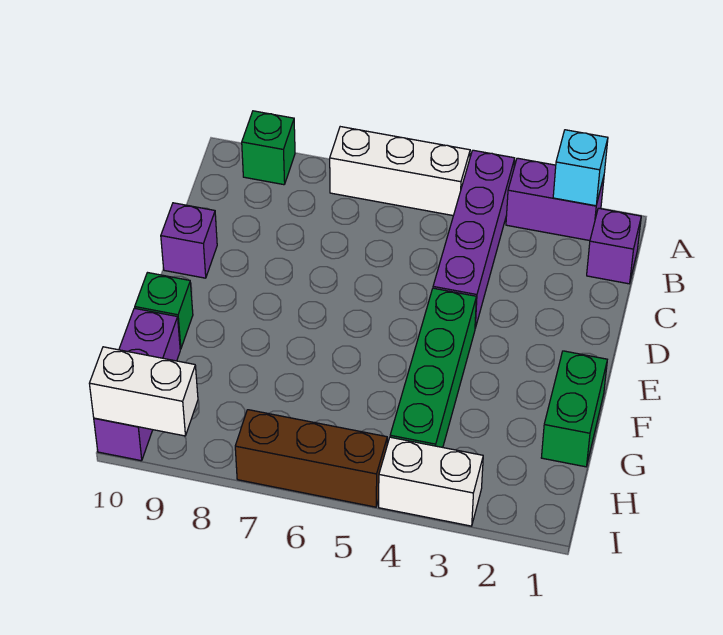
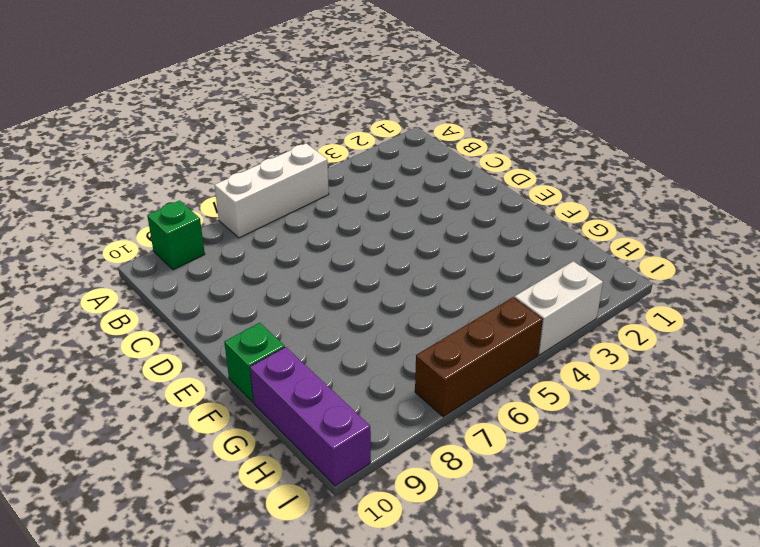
none -> purple brick A2:A3 level 1
none -> purple brick A4:D4 level 1
none -> purple brick B1 level 1

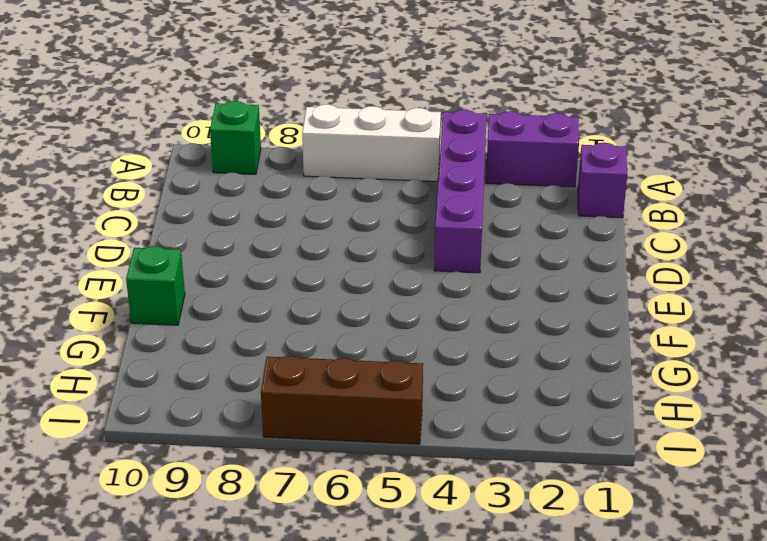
none -> purple brick D10 level 1
none -> green brick E4:H4 level 1
none -> green brick F1:G1 level 1

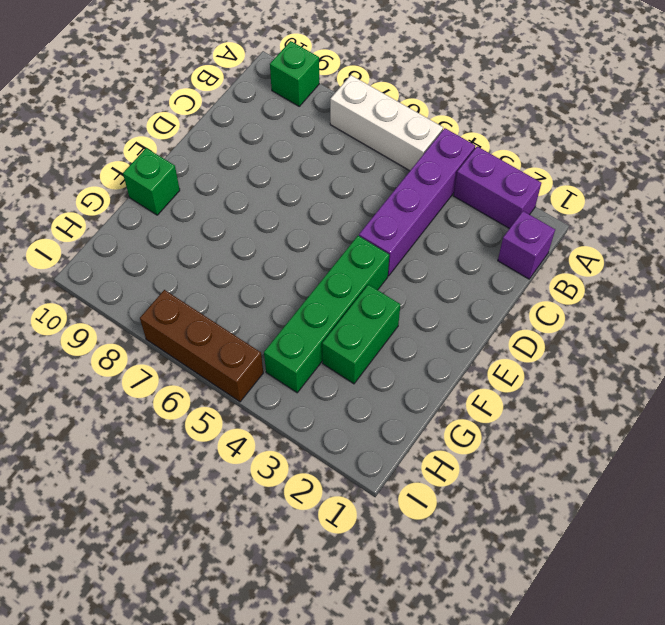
green brick F3:G3 level 1 -> green brick F1:G1 level 1
none -> purple brick D10 level 1
none -> purple brick G10:I10 level 1
none -> white brick I3:I4 level 1

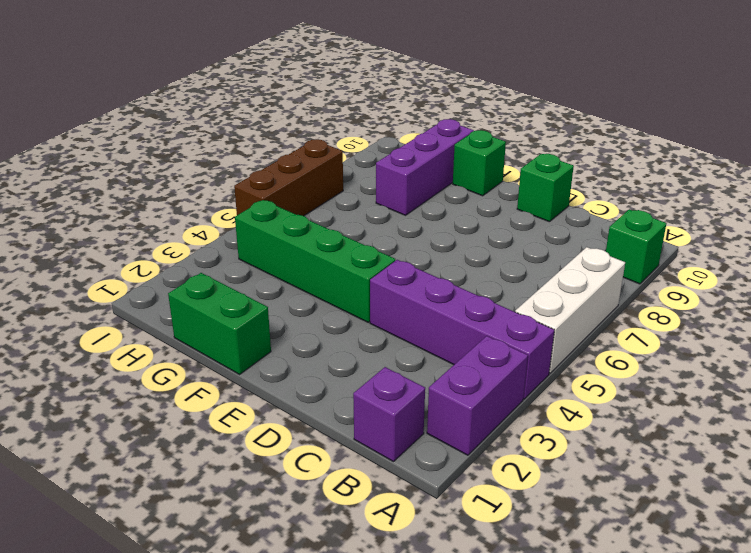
green brick D10 level 1 -> purple brick D10 level 1
purple brick G8:G10 level 1 -> purple brick G10:I10 level 1
none -> white brick I3:I4 level 1
none -> cyan brick A2 level 2
none -> white brick I9:I10 level 2

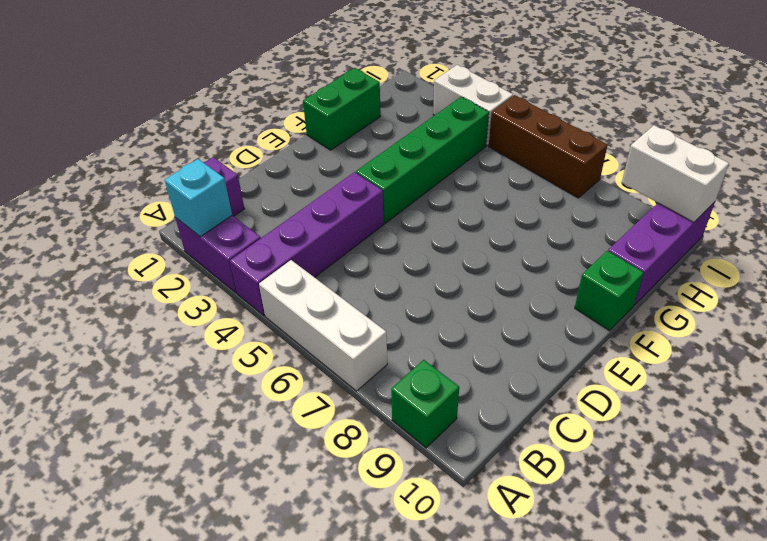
none -> purple brick D10 level 1

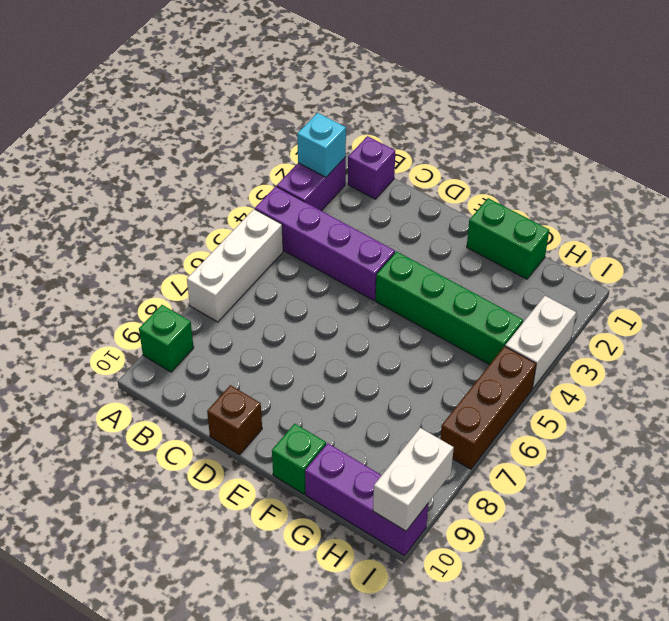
brown brick D10 level 1 -> purple brick D10 level 1

